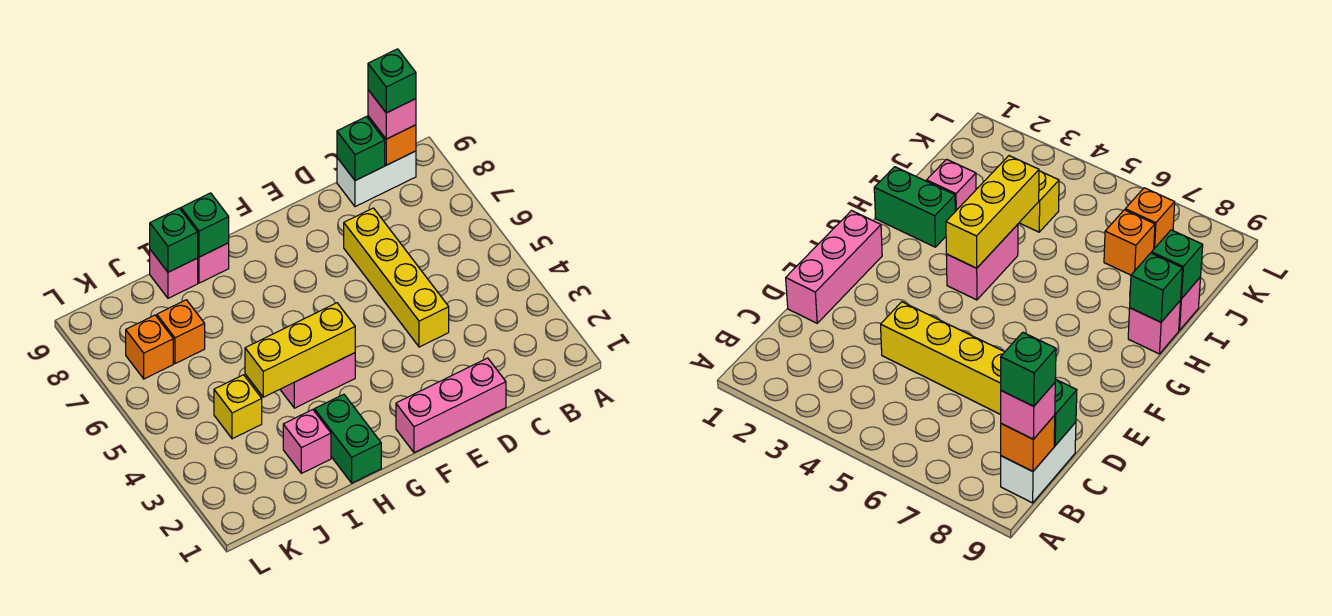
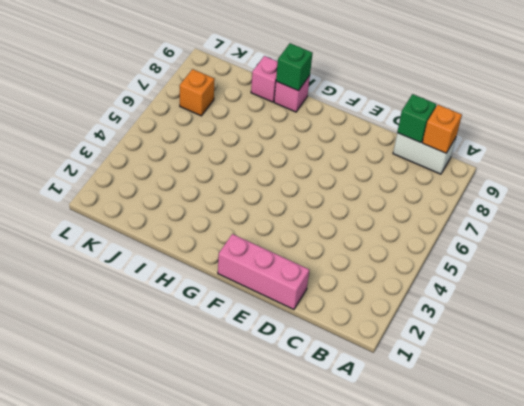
none -> yellow brick D4:D7 level 1
none -> pink brick G4:H4 level 1
none -> green brick H1:H2 level 1

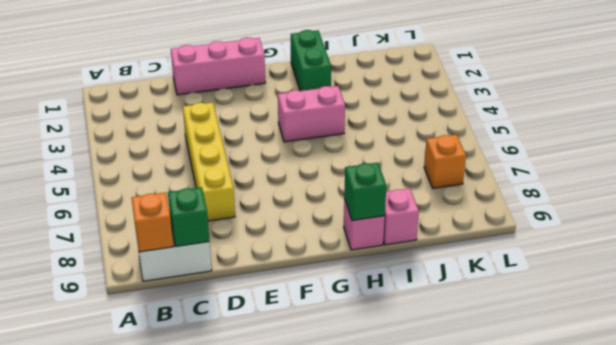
none -> pink brick I2 level 1
none -> yellow brick J4 level 1
none -> orange brick J7 level 1

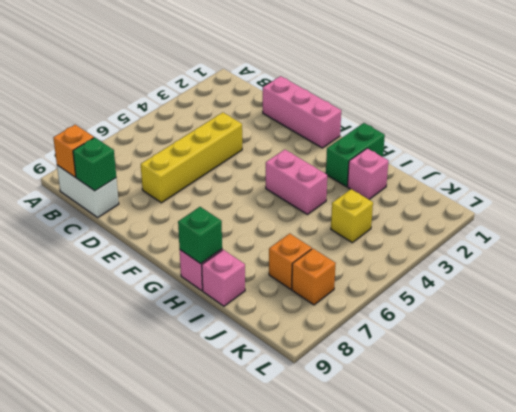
none -> yellow brick G4:I4 level 2
none -> green brick I9 level 2
none -> pink brick B9 level 3

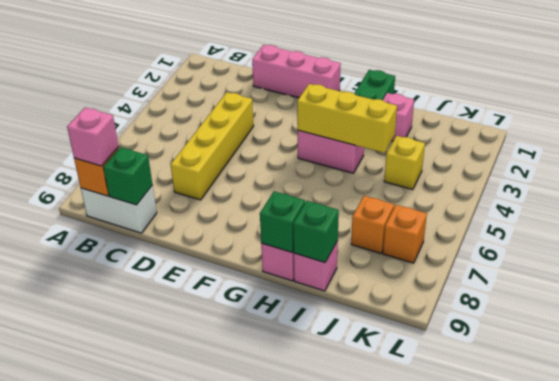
none -> green brick B9 level 4

